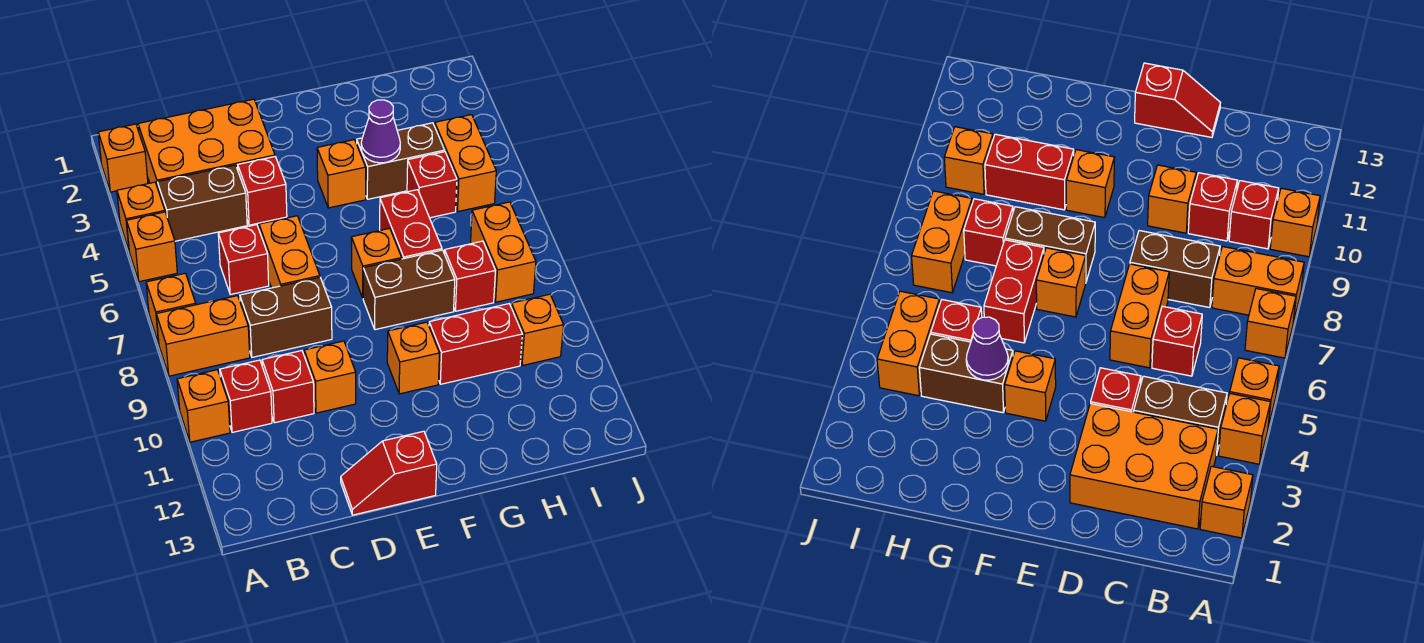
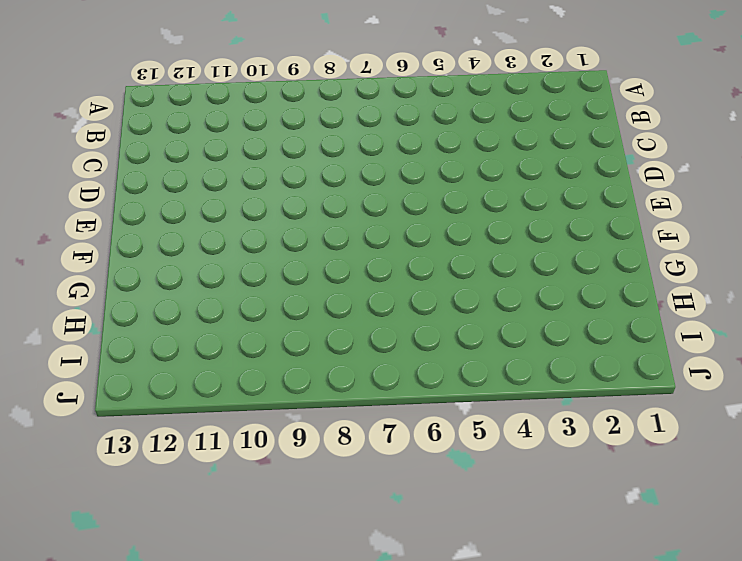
none -> orange brick A2 level 1
none -> orange brick A4 level 1
none -> orange brick A5 level 1

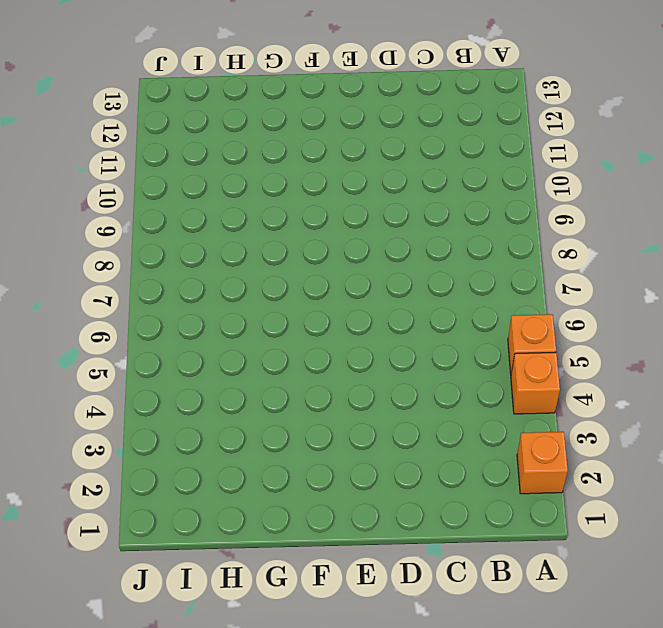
none -> orange brick A7 level 1
none -> orange brick A8:B8 level 1
none -> orange brick A10 level 1

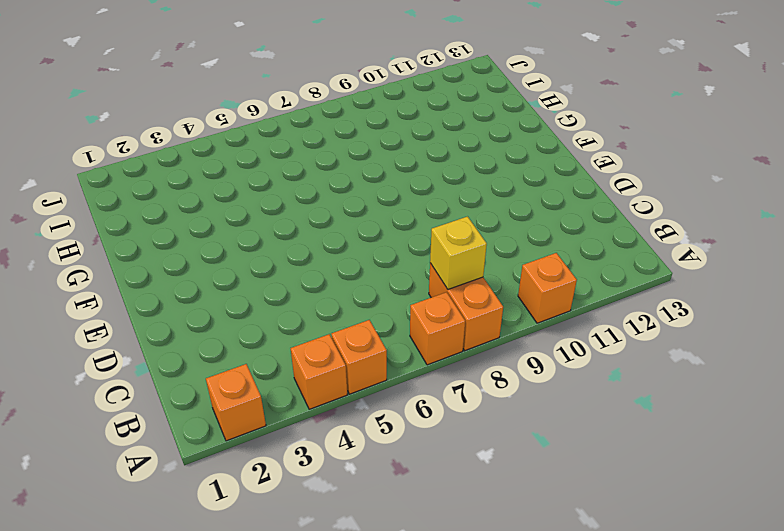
yellow brick B8 level 2 -> none
none -> orange brick B2:D3 level 1
none -> brown brick B4:C4 level 1
none -> red brick B10 level 1

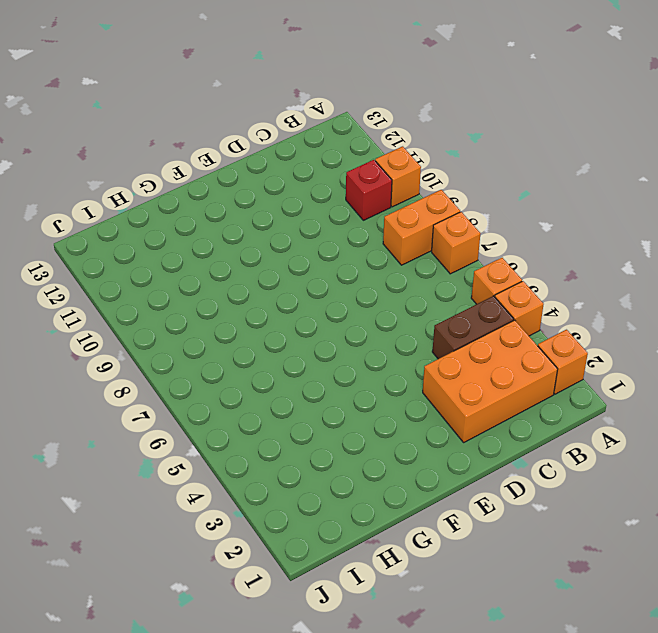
none -> red brick C6 level 1
none -> brown brick C8:D8 level 1
none -> red brick C10 level 1

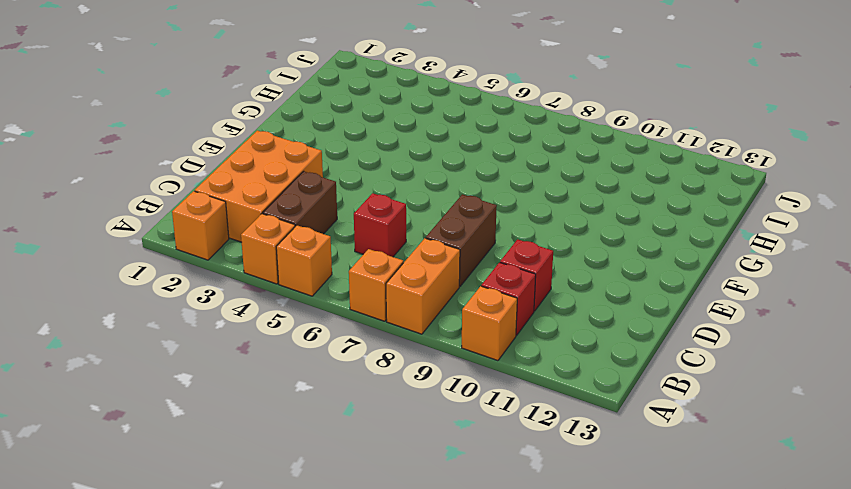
none -> red brick D4 level 1
none -> orange brick D6:D7 level 1
none -> orange brick D10 level 1

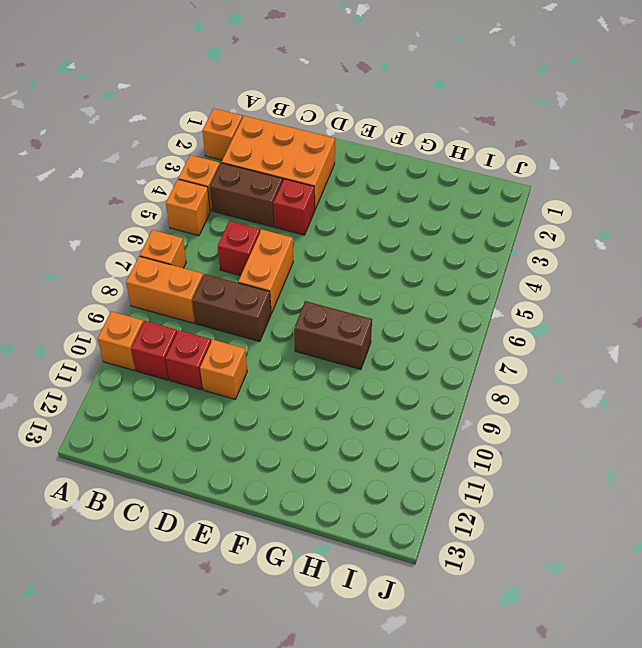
none -> red slope D13:E13 level 1 top E
none -> orange brick F4 level 1
none -> orange brick F7 level 1

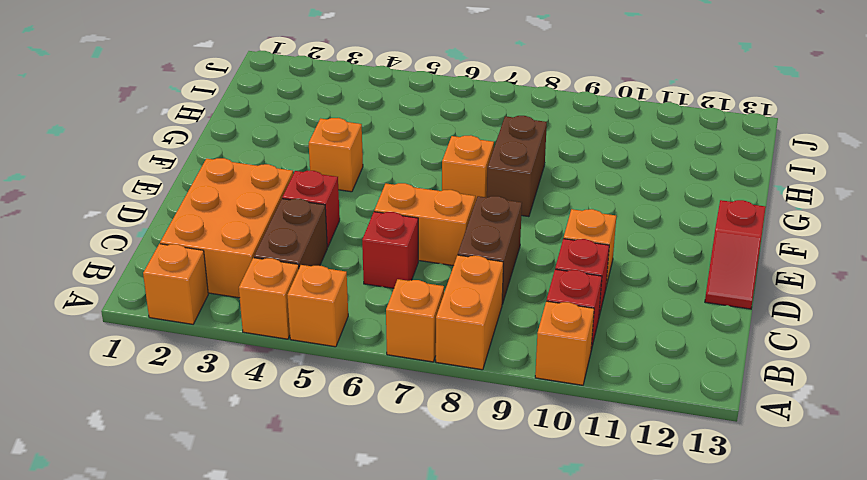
none -> orange brick F10 level 1
none -> brown brick G4:H4 level 1
none -> red brick G6:G7 level 1

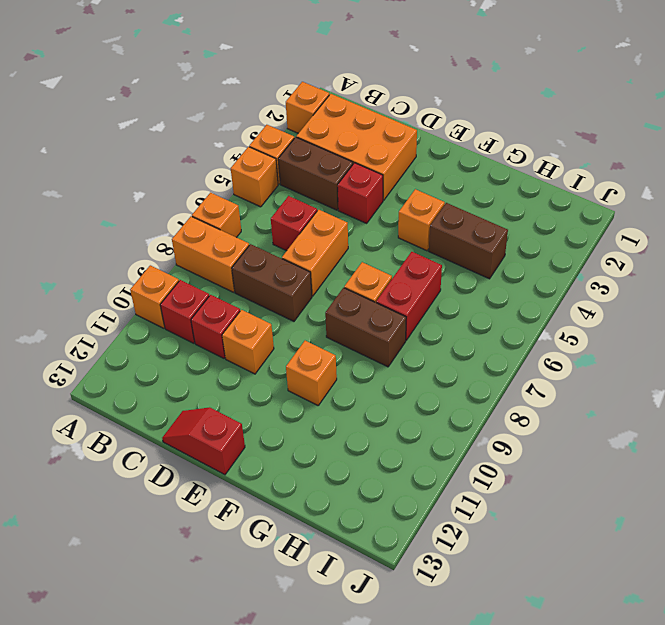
none -> red brick G10:H10 level 1
none -> red brick H5 level 1
none -> red brick H8 level 1

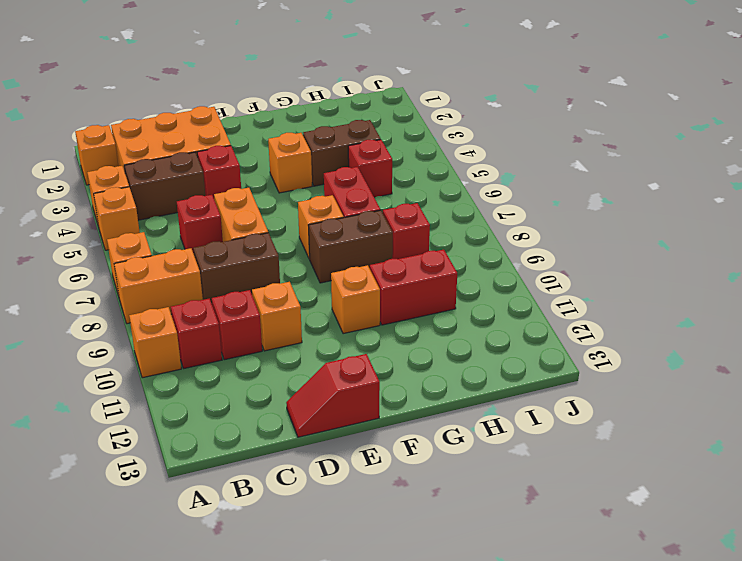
none -> orange brick I4:I5 level 1
none -> orange brick I7:I8 level 1
none -> orange brick I10 level 1

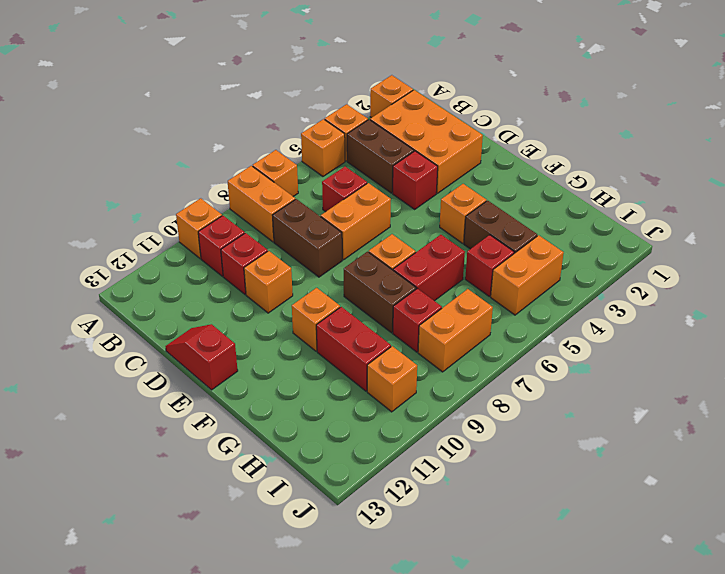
none -> purple cone G4 level 2

